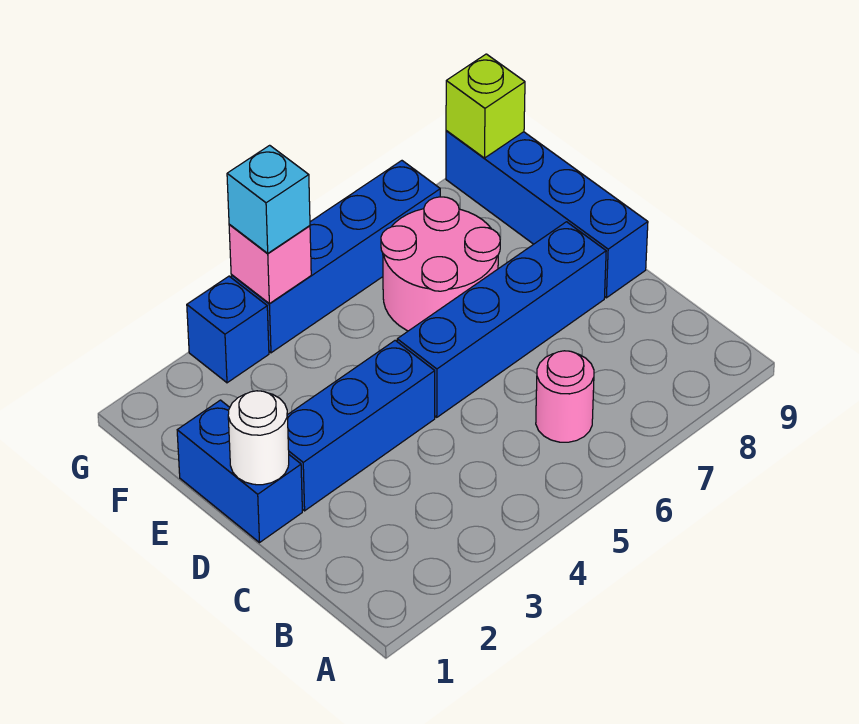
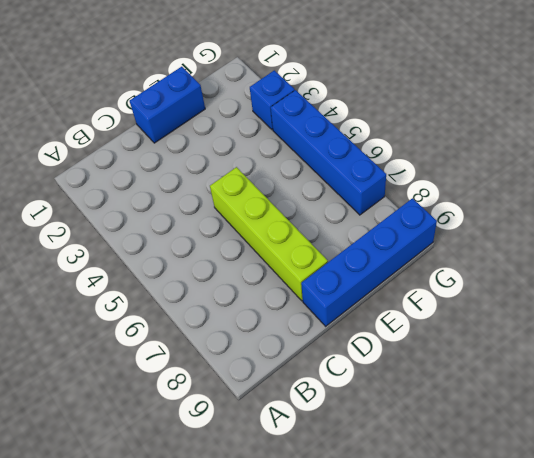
lime brick D5:D8 level 1 -> blue brick D5:D8 level 1
none -> pink round brick B6 level 1
none -> blue brick D2:D4 level 1
none -> pink round brick E6:F7 level 1

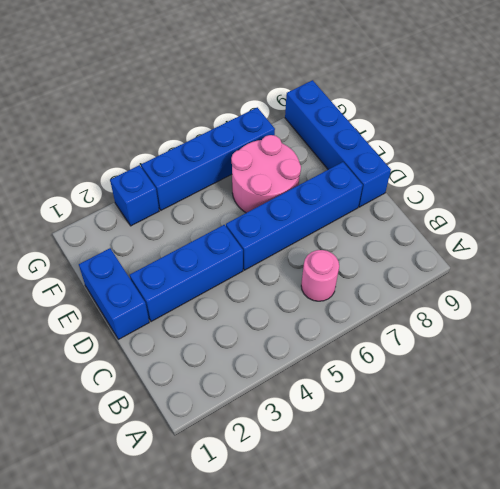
none -> white round brick D1 level 2
none -> pink brick G4 level 2
none -> lime brick G9 level 2

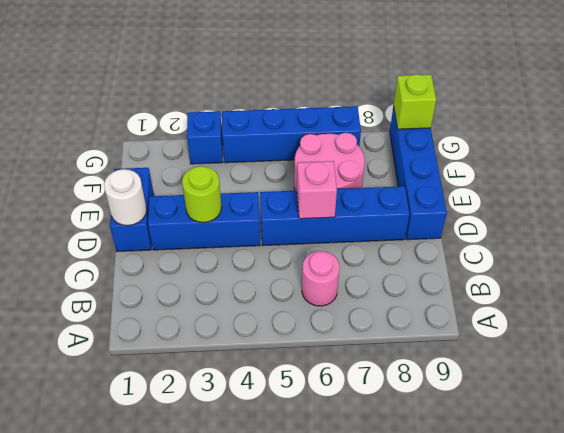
lime round brick D3 level 2 -> none
pink brick D6 level 2 -> pink brick G4 level 2
none -> cyan brick G4 level 3

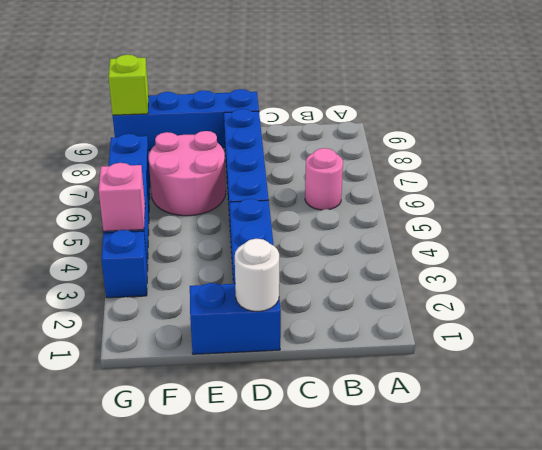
none -> cyan brick G4 level 3

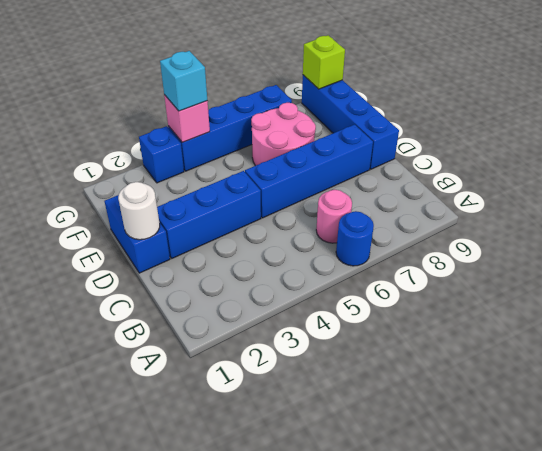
blue round brick A6 level 1 -> none

